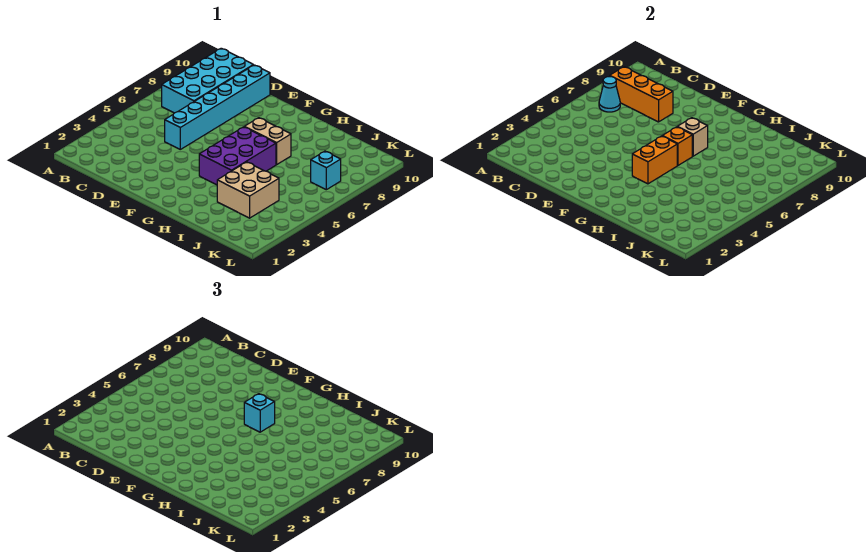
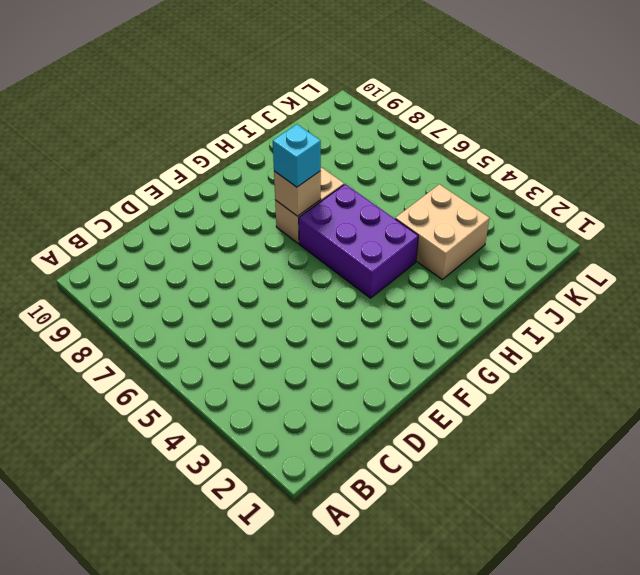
none -> cyan brick B7:C10 level 1
none -> cyan brick D5:D10 level 1
none -> cyan brick K7 level 1

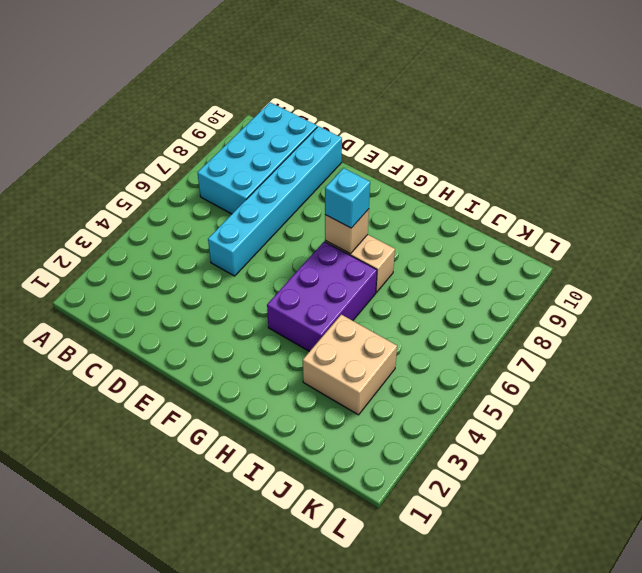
none -> cyan brick K7 level 1
none -> cyan cone B7 level 2
none -> orange brick B8:D8 level 2

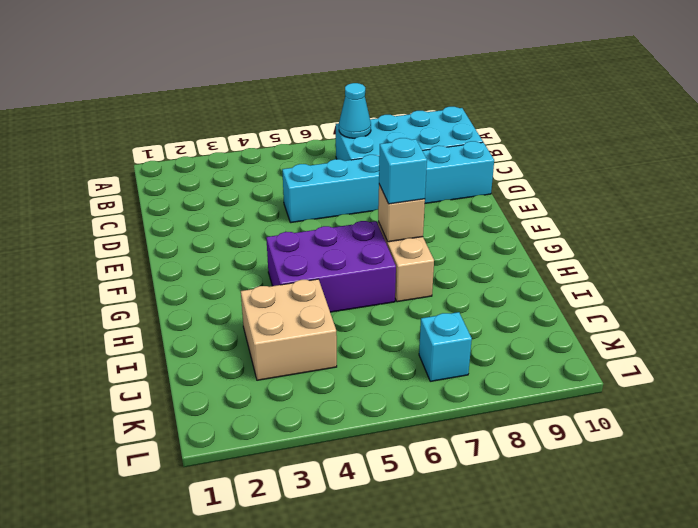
none -> orange brick B8:D8 level 2
none -> orange brick G4:G5 level 2
none -> orange brick G6 level 2

